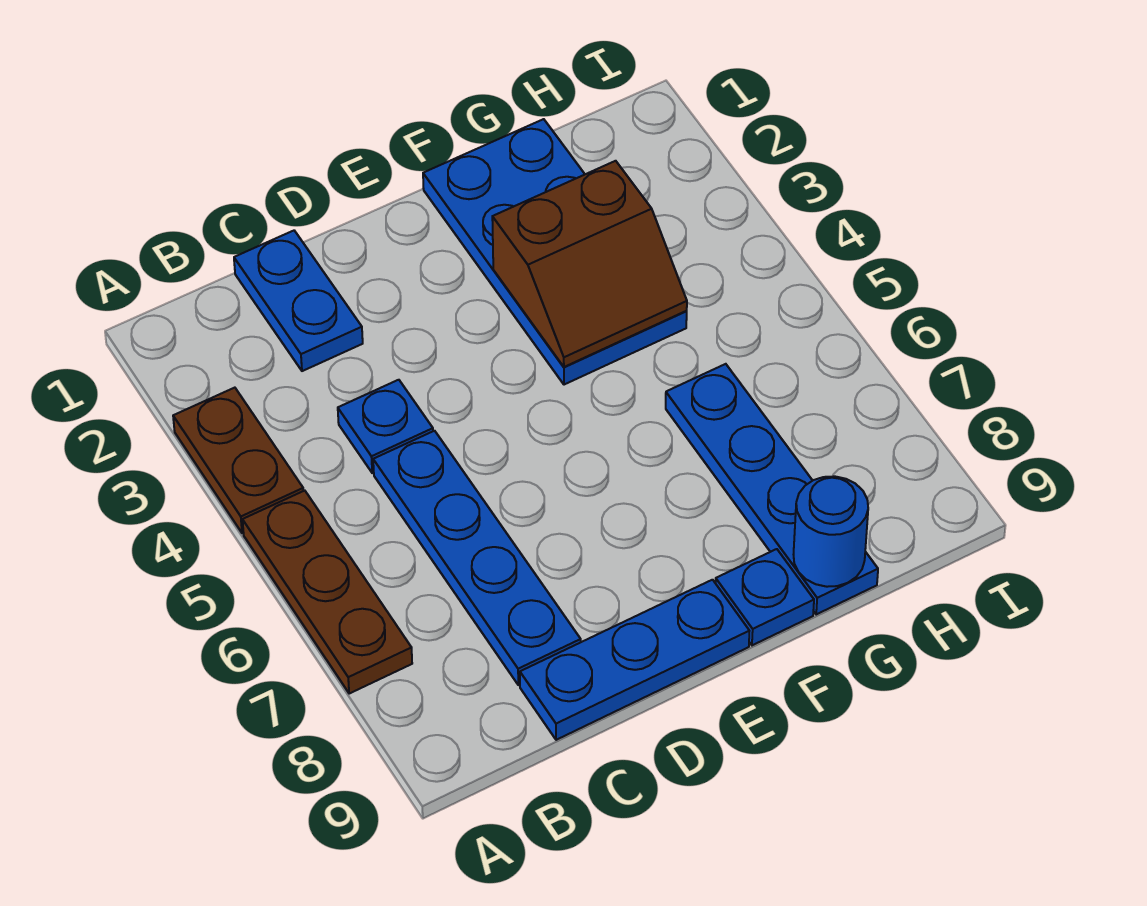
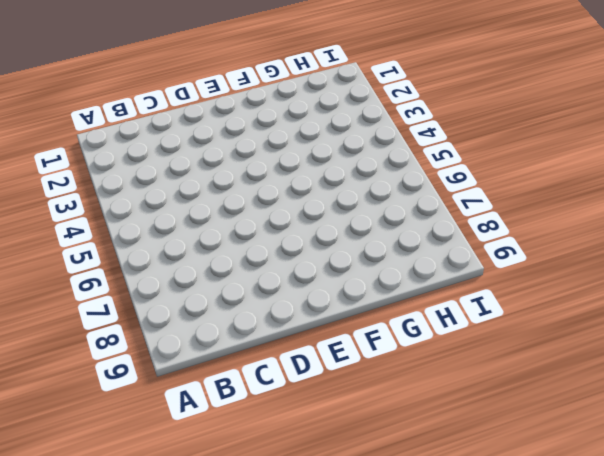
none -> brown plate A3:A4 level 1
none -> brown plate A5:A7 level 1

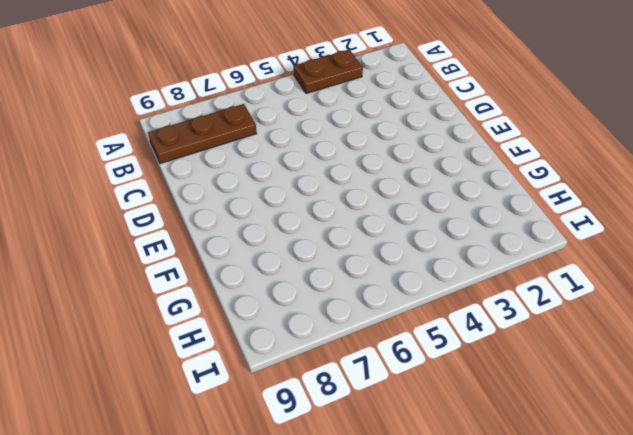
brown plate B7:B9 level 1 -> brown plate A5:A7 level 1
none -> blue plate C1:C2 level 1
none -> blue plate C4 level 1

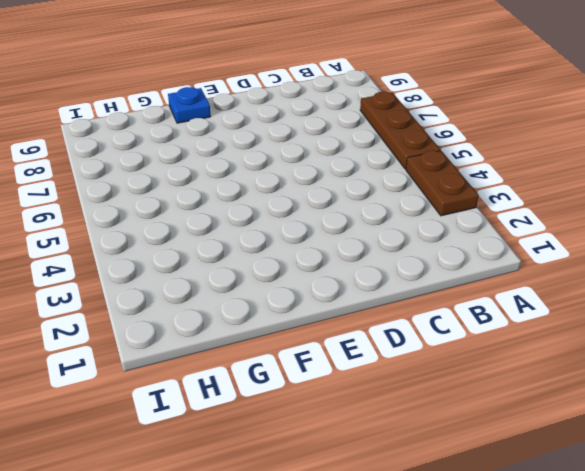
none -> blue plate C1:C2 level 1
none -> blue plate C4 level 1

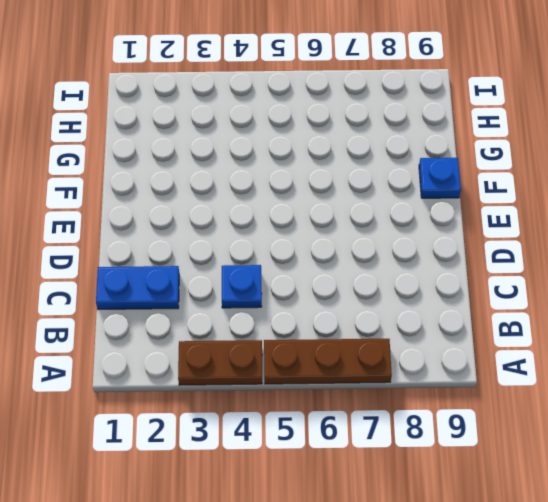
none -> blue plate C5:C8 level 1
none -> blue plate C9:E9 level 1

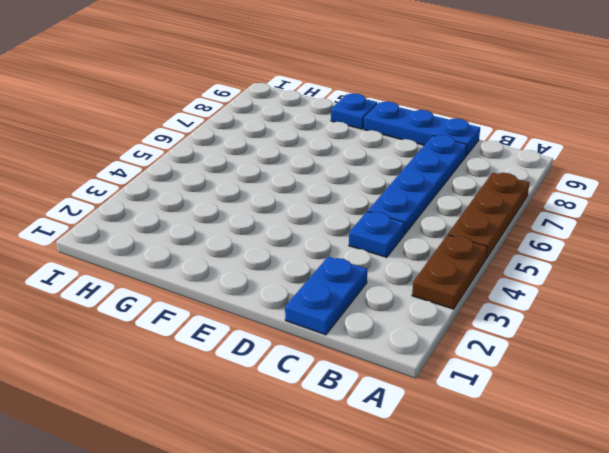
none -> blue plate F1:G4 level 1
none -> blue plate G6:G9 level 1

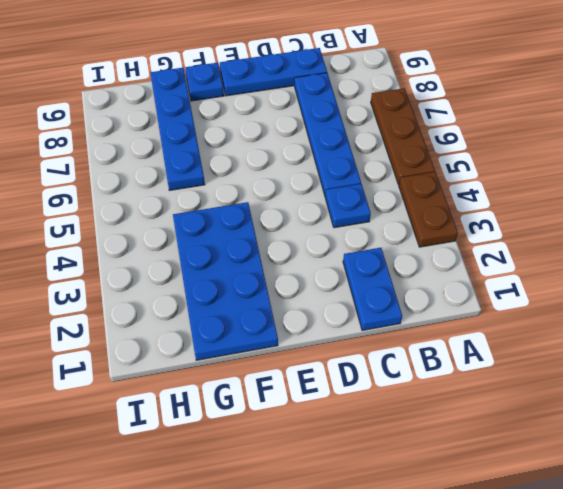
none -> brown slope F3:G4 level 2 top 3
none -> blue round brick G9 level 2

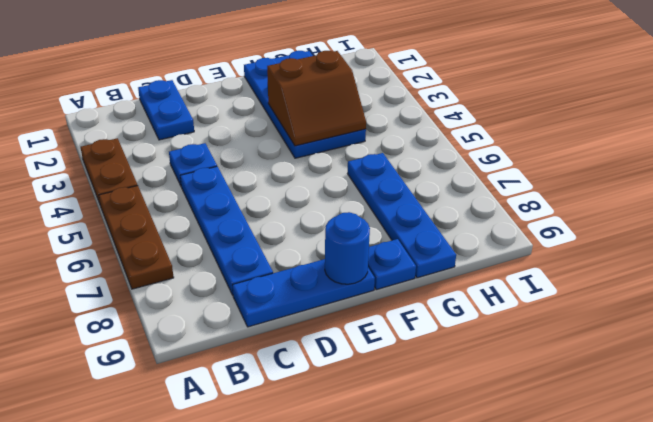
blue round brick E9 level 2 -> blue round brick G9 level 2

